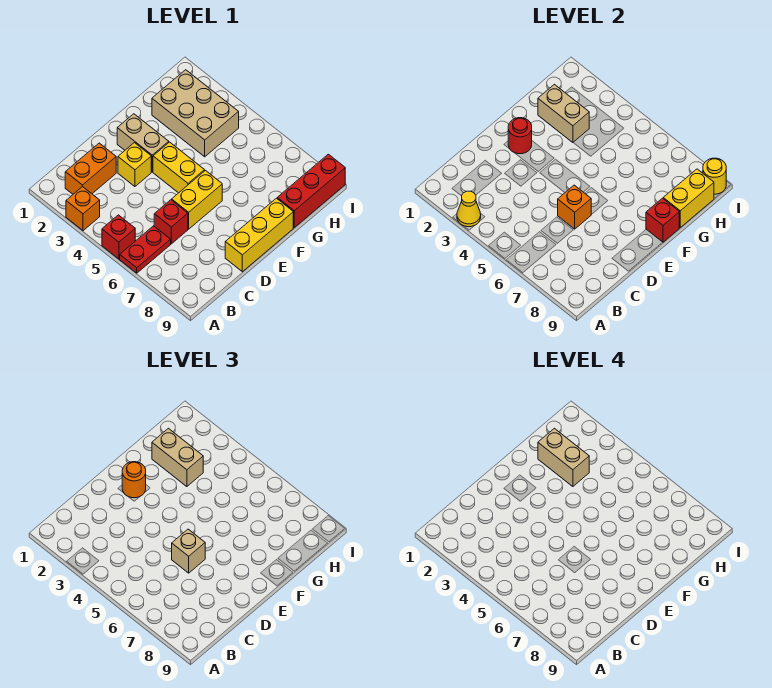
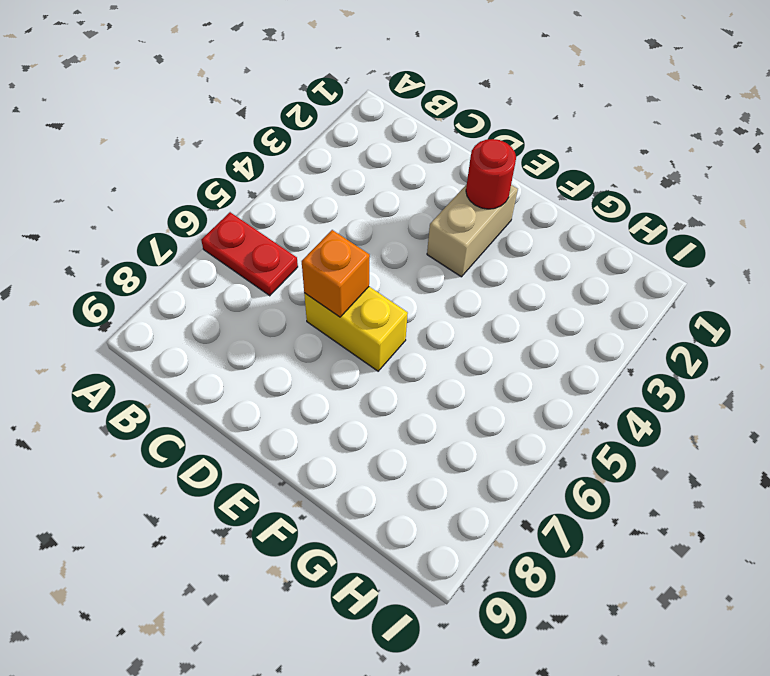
none -> orange brick A3 level 1
none -> red brick A5 level 1
none -> orange brick B2:C2 level 1

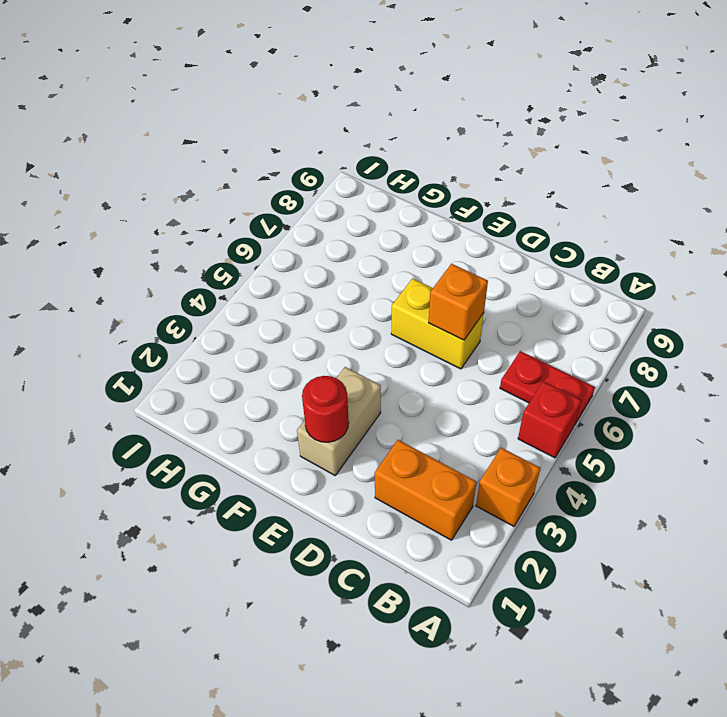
none -> red brick C6 level 1
none -> yellow brick D3 level 1
none -> yellow brick D9:F9 level 1

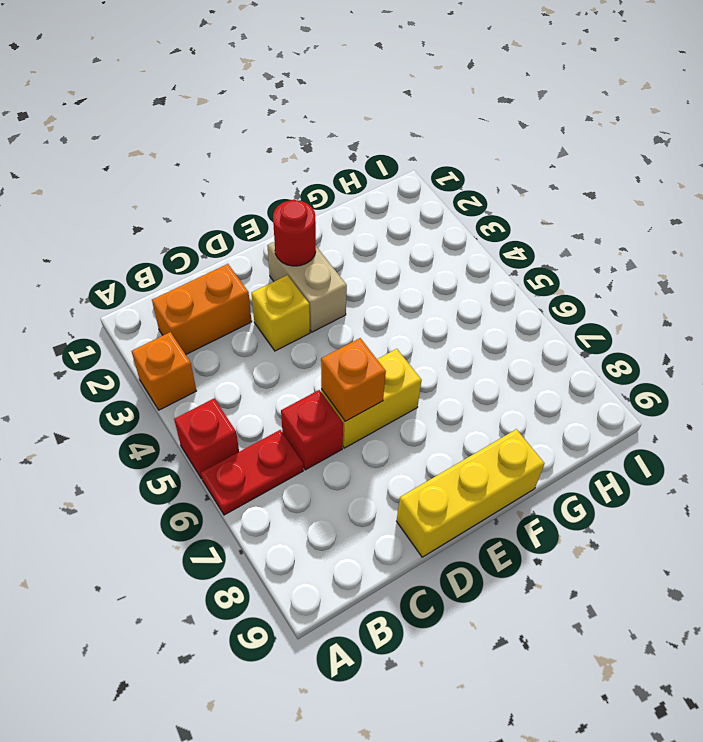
none -> yellow brick E4:E5 level 1
none -> tan brick G2:H4 level 1
none -> red brick G9:I9 level 1

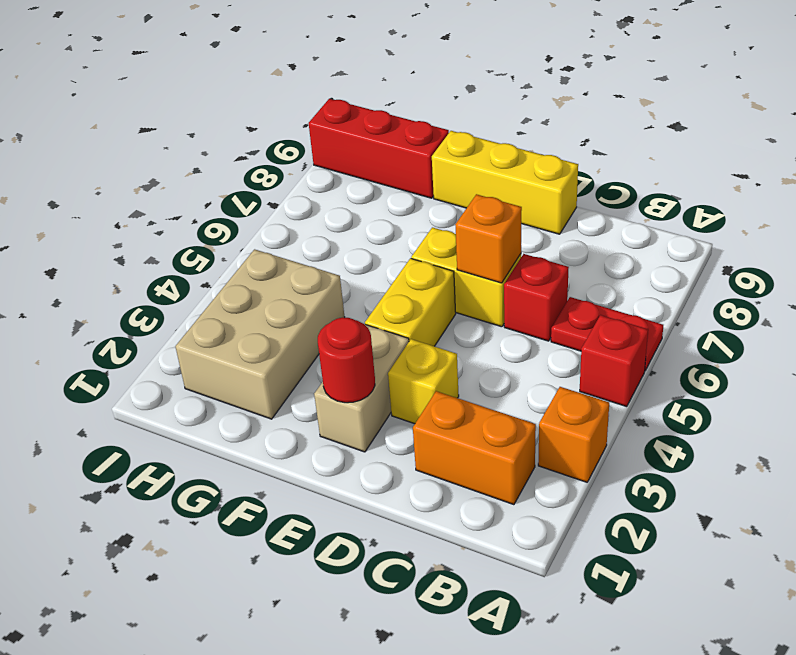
none -> yellow cone A3 level 2
none -> red brick F9 level 2
none -> tan brick G2:G3 level 2

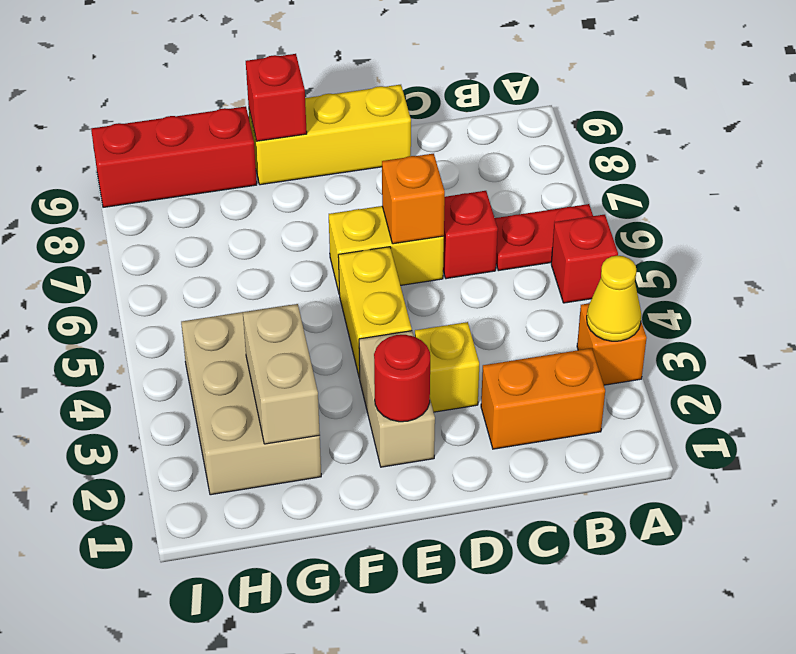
none -> yellow brick G9:H9 level 2
none -> yellow round brick I9 level 2
none -> tan brick D6 level 3

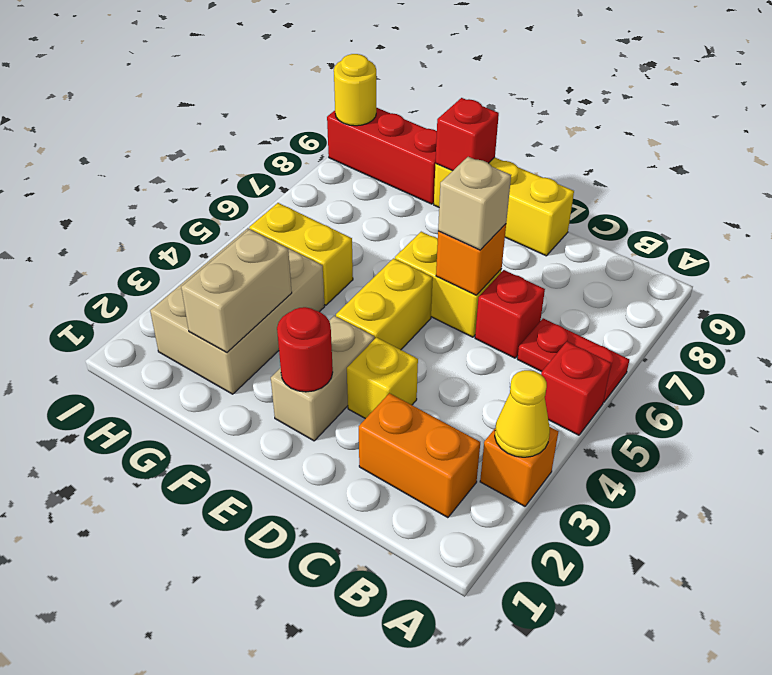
yellow brick G5:H5 level 1 -> yellow brick G9:H9 level 2
none -> orange round brick E2 level 3
none -> tan brick G2:G3 level 3
none -> tan brick G2:G3 level 4

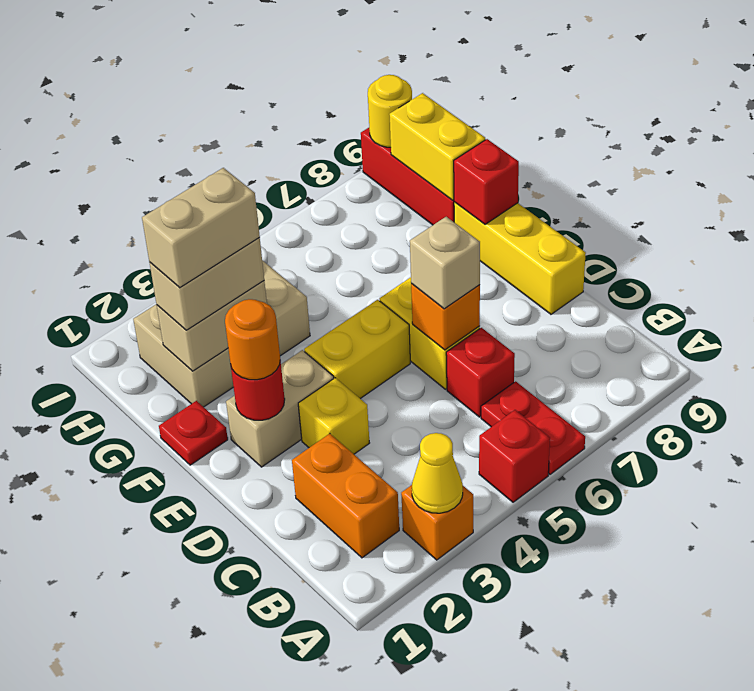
red plate F1 level 1 -> none

